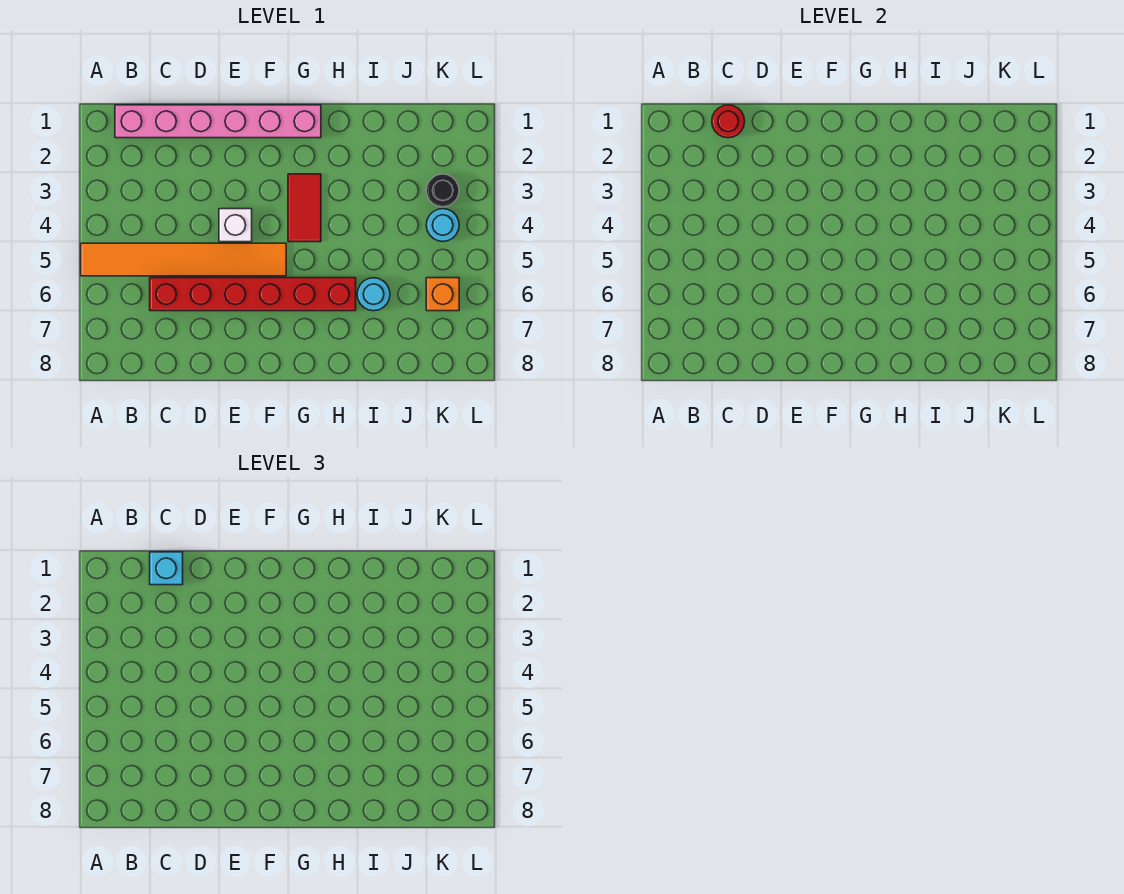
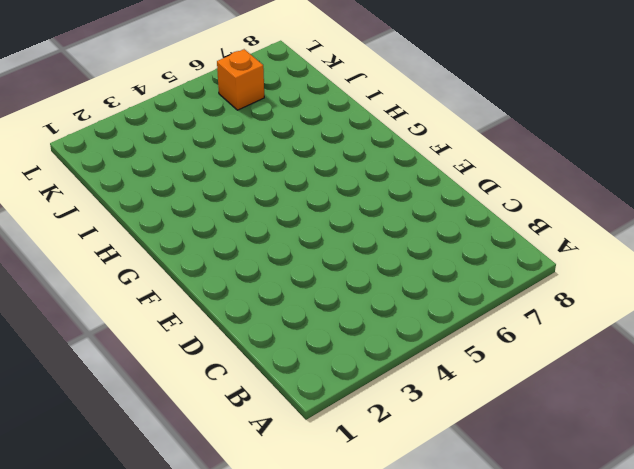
none -> orange tile A5:F5 level 1
none -> pink brick B1:G1 level 1

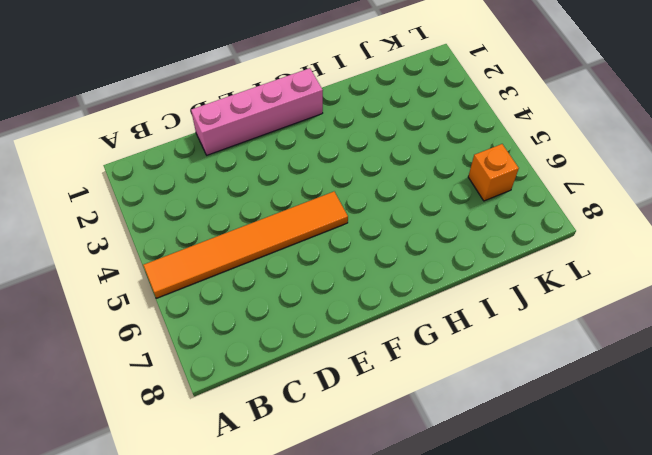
pink brick D1:G1 level 1 -> pink brick B1:G1 level 1
none -> red brick C6:H6 level 1
none -> white brick E4 level 1

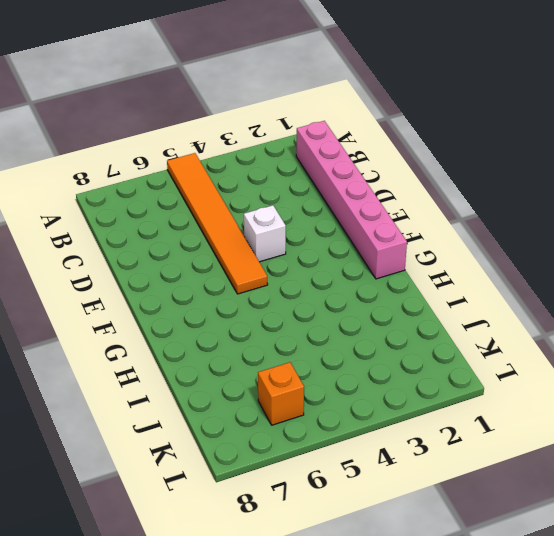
none -> red brick C6:H6 level 1
none -> red tile G3:G4 level 1

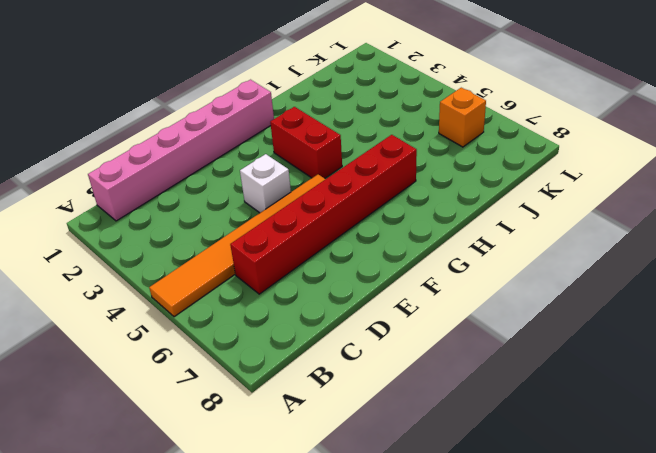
red brick G3:G4 level 1 -> red tile G3:G4 level 1
none -> cyan round brick I6 level 1
none -> black round brick K3 level 1

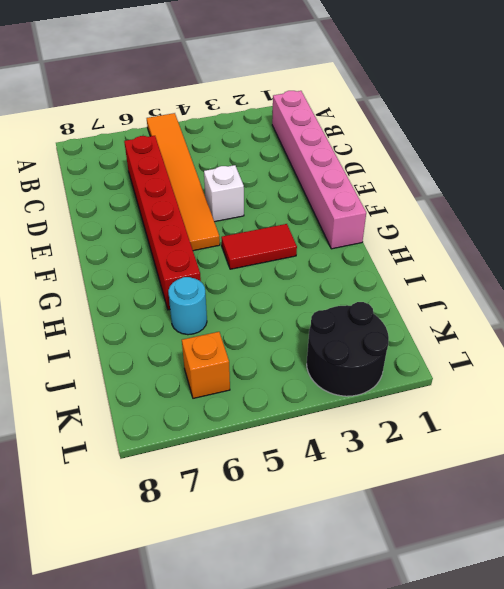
black round brick K2:L3 level 1 -> black round brick K3 level 1
none -> cyan round brick K4 level 1
none -> red round brick C1 level 2

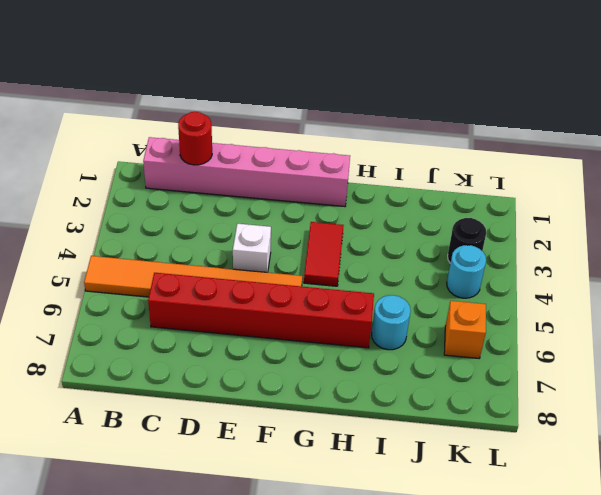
none -> cyan brick C1 level 3

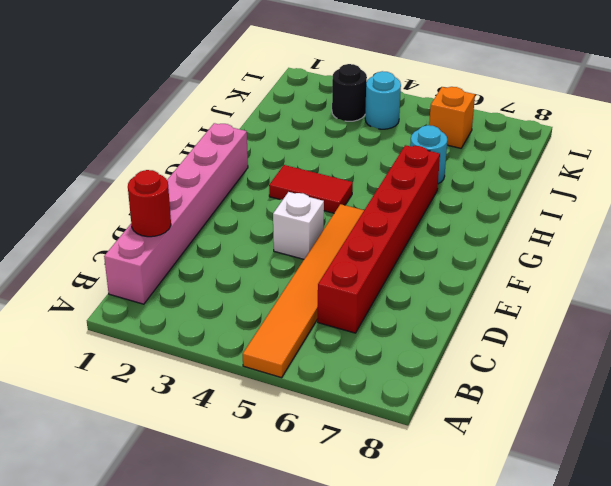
none -> cyan brick C1 level 3

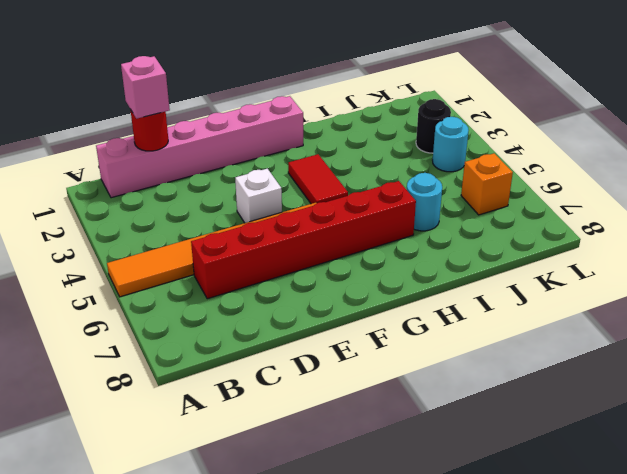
pink brick C1 level 3 -> cyan brick C1 level 3

